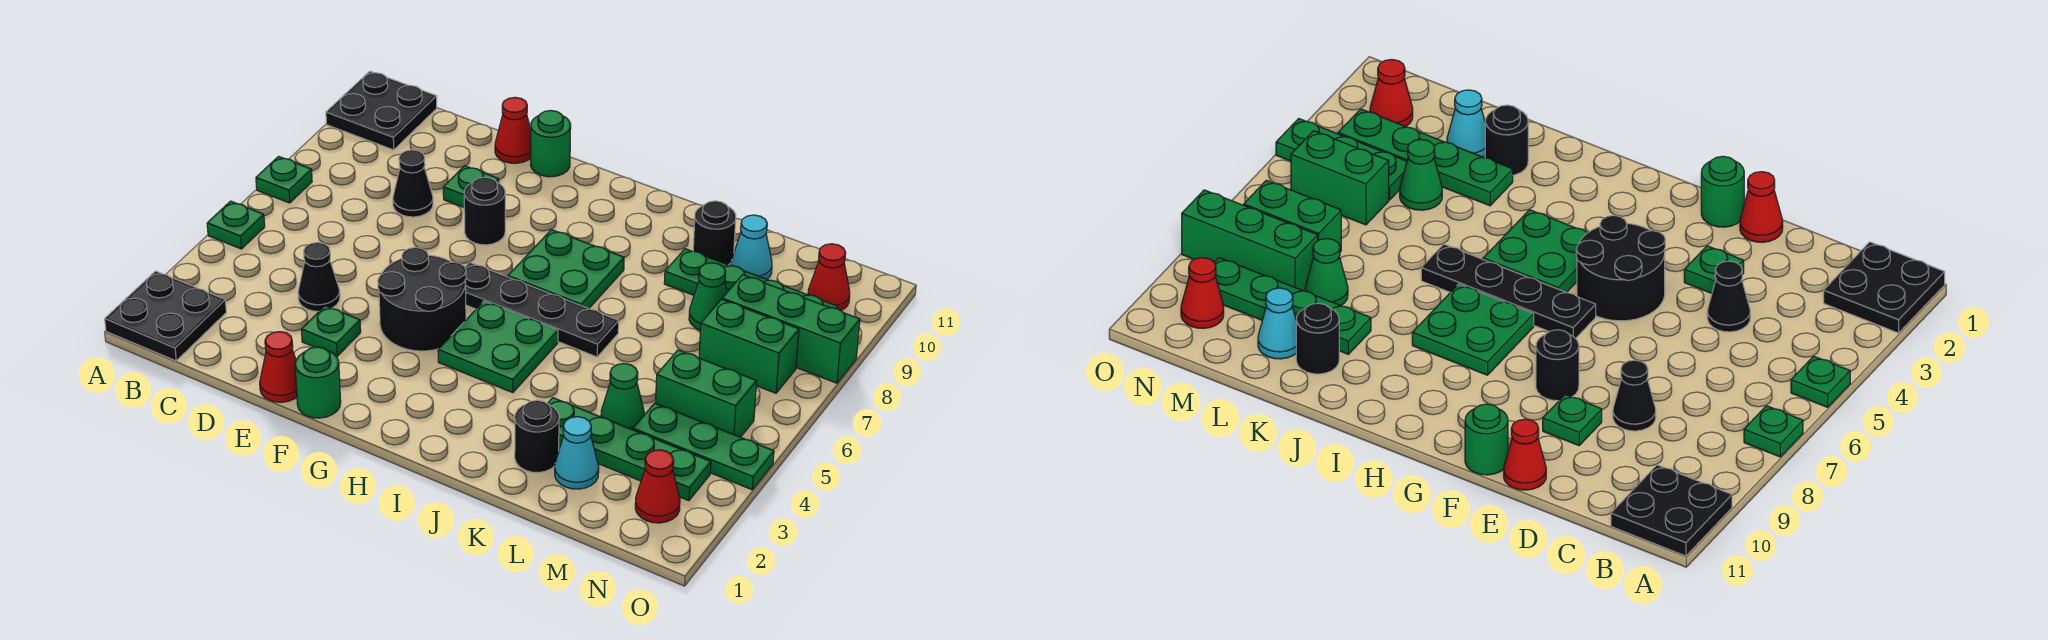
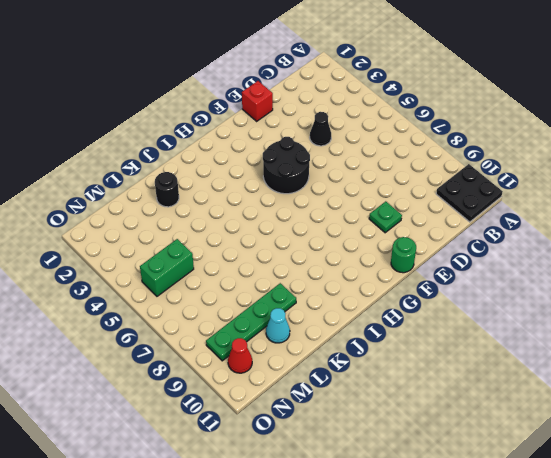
red brick E1 level 1 -> red cone E1 level 1
none -> black plate A1:B2 level 1
none -> green plate A5 level 1
none -> green plate A7 level 1
none -> black cone D8 level 1

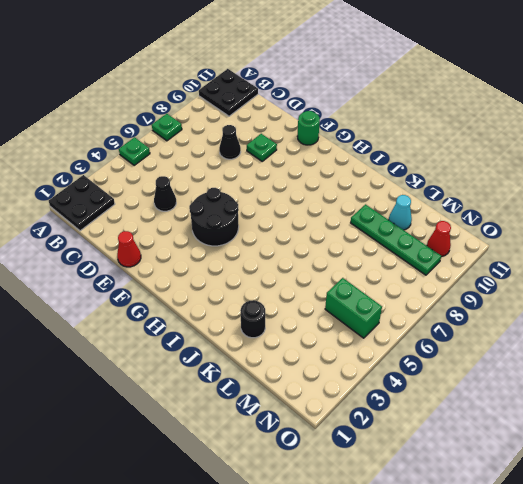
none -> green plate E3 level 1
none -> red cone E11 level 1
none -> green round brick F1 level 1
none -> black round brick F8 level 1

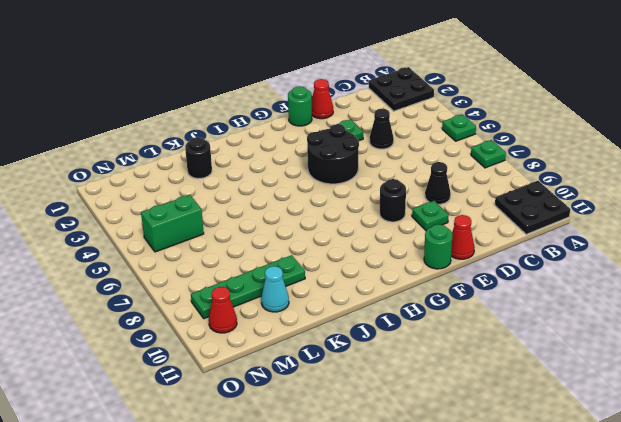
none -> black plate G6:J6 level 1
none -> green plate H4:I5 level 1
none -> green plate H7:I8 level 1
none -> green plate K3:N3 level 1

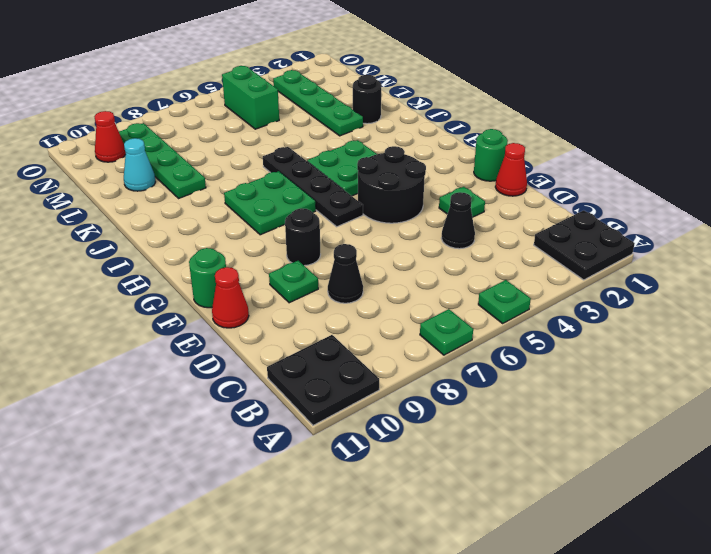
none -> black round brick K10 level 1
none -> cyan cone L2 level 1
none -> green cone L4 level 1
none -> green cone L8 level 1

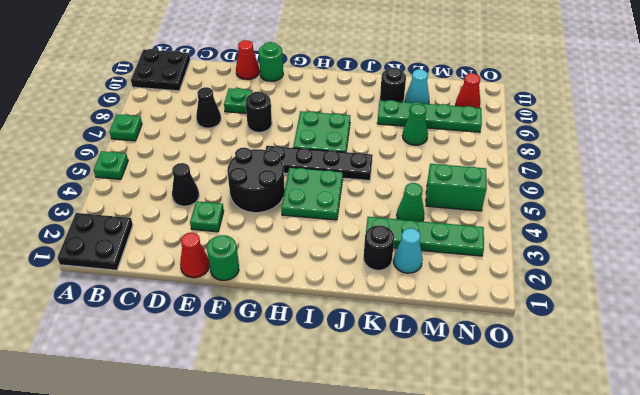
none -> green plate M4:O4 level 1
none -> green brick M7:N7 level 1
none -> green brick M8:O8 level 1
none -> red cone N2 level 1

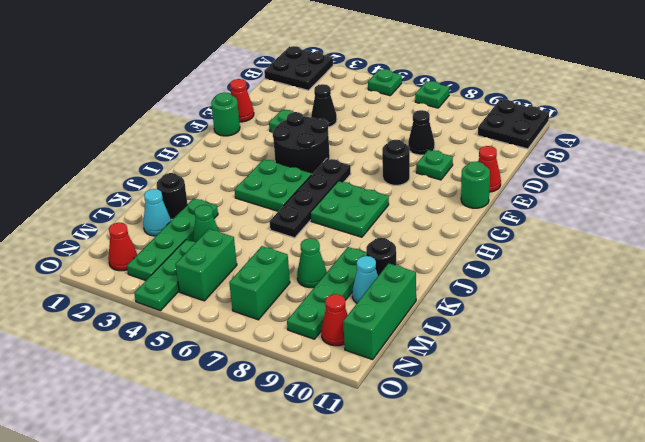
green brick L11:N11 level 1 -> green brick M8:O8 level 1

